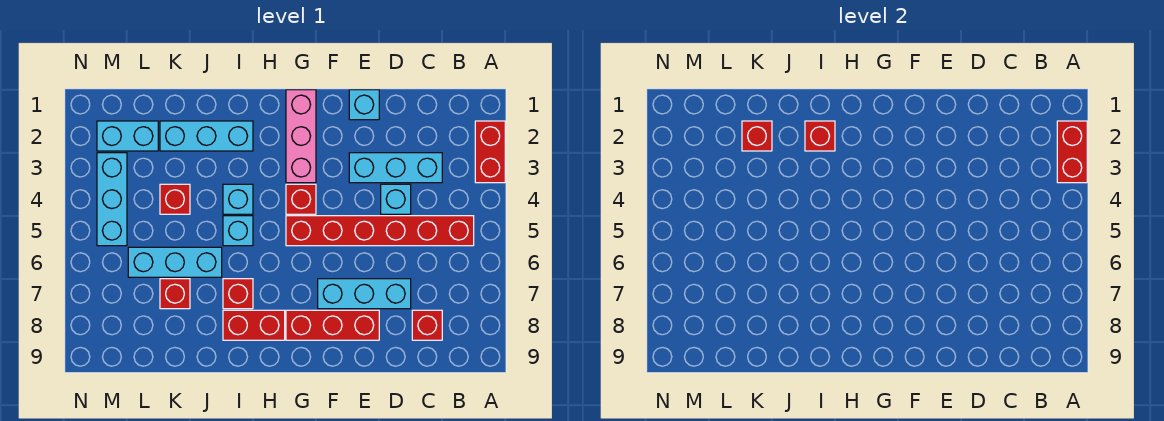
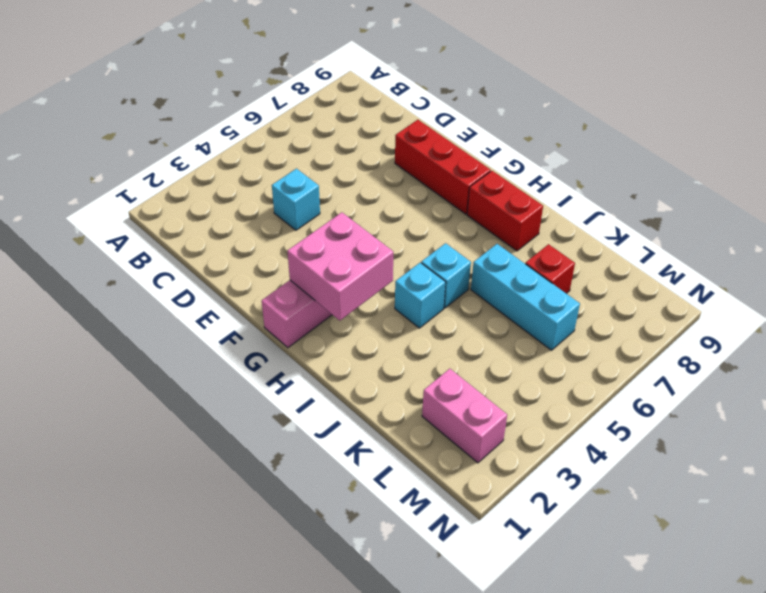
pink brick G2:H3 level 2 -> none
pink brick L2:M2 level 1 -> cyan brick L2:M2 level 1
none -> red brick A2:A3 level 1
none -> red brick B5:G5 level 1
none -> cyan brick C3:E3 level 1

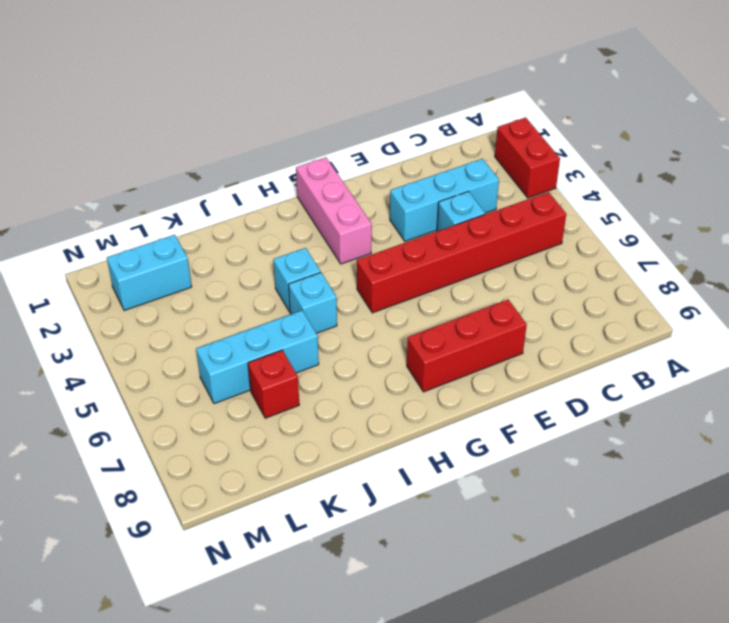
none -> red brick C8 level 1
none -> cyan brick D7:F7 level 1
none -> cyan brick E1 level 1

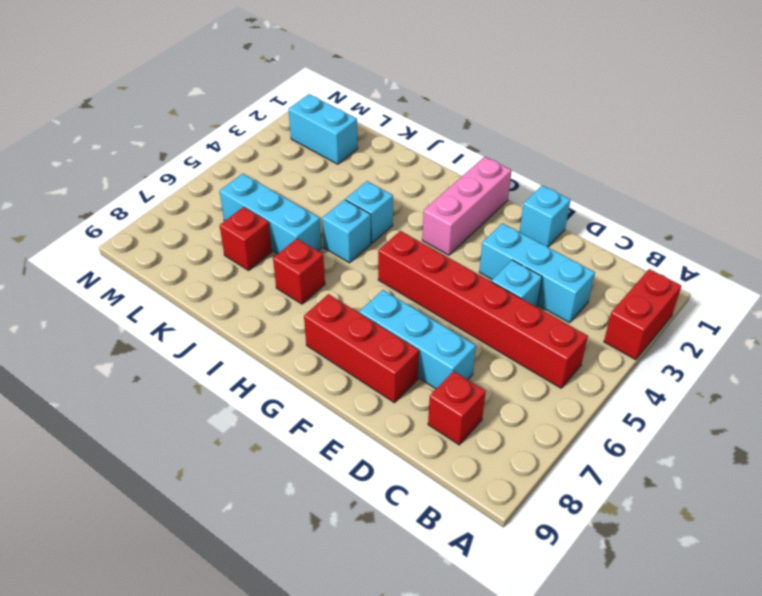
none -> red brick G4 level 1
none -> red brick H8:I8 level 1
none -> cyan brick I2:K2 level 1

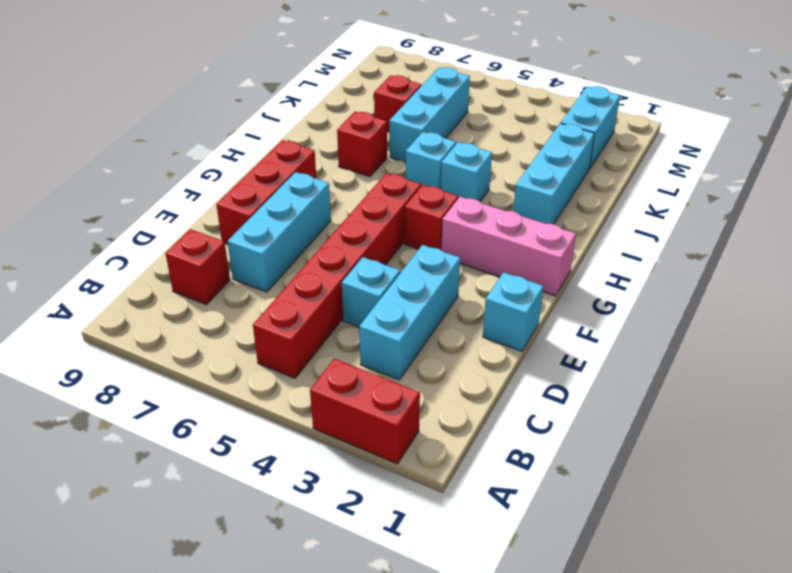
none -> red brick H8:I8 level 1
none -> red brick K4 level 1
none -> cyan brick M3:M5 level 1

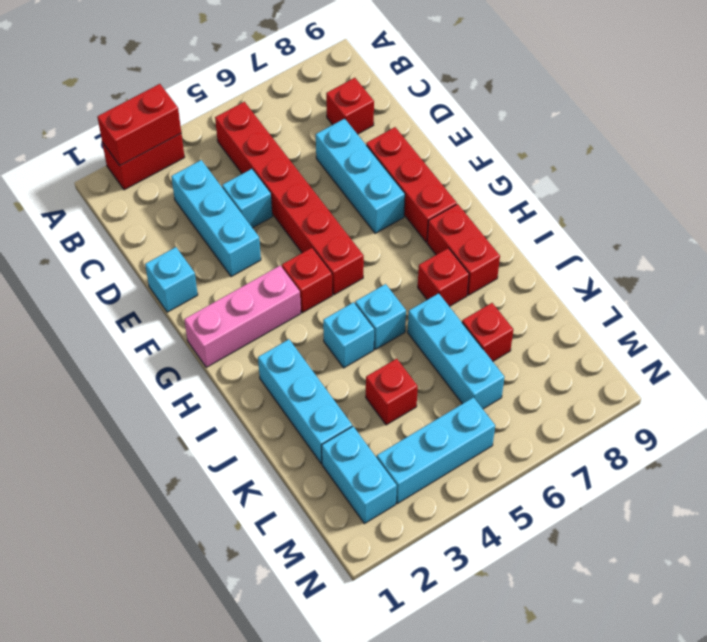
none -> red brick I2 level 2
none -> red brick K2 level 2

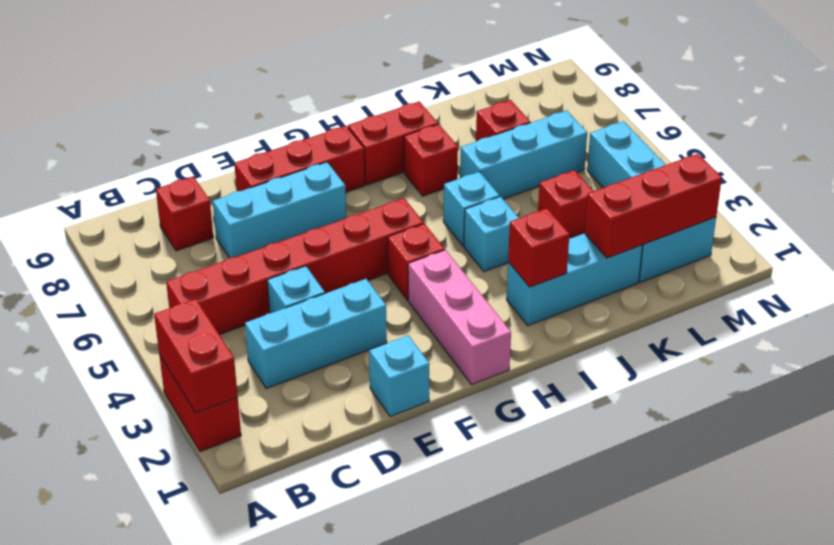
red brick K2:M2 level 2 -> red brick K2 level 2

